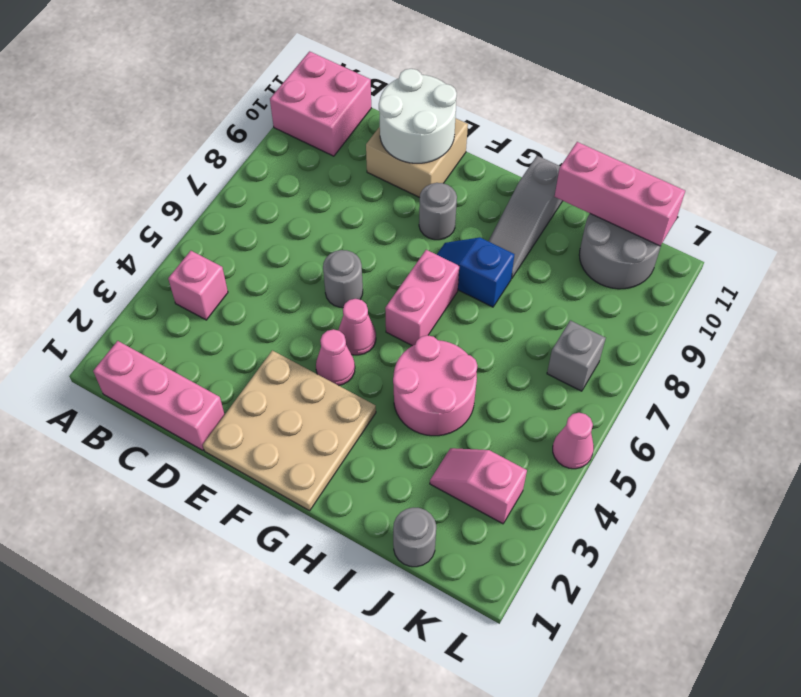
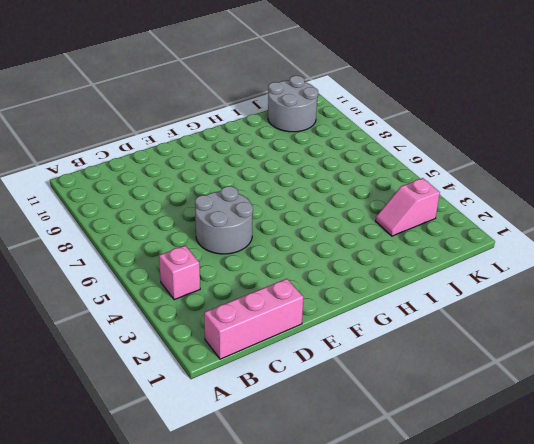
grey round brick D5:E6 level 1 -> grey round brick E6 level 1
none -> pink brick A10:B11 level 1
none -> tan brick D10:E11 level 1
none -> tan plate E1:G3 level 1

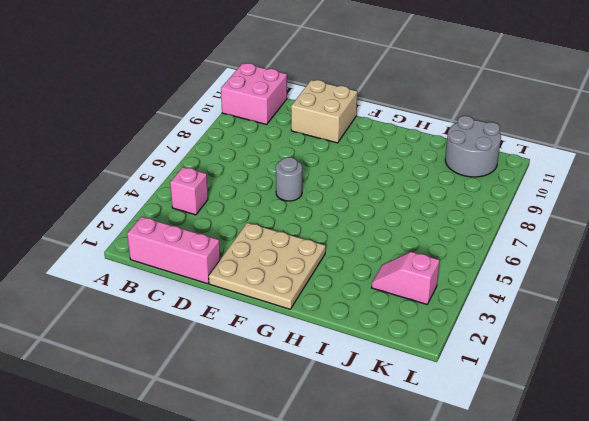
none -> pink cone F4 level 1
none -> pink cone F5 level 1
none -> grey round brick F9 level 1

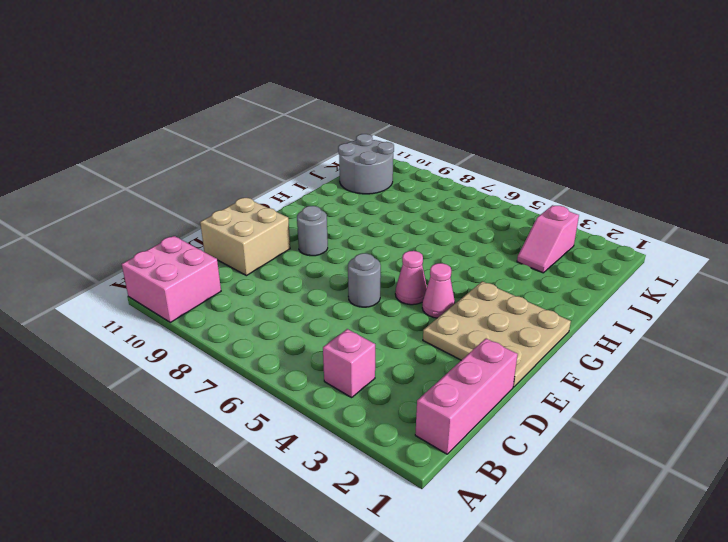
none -> pink brick G6:G7 level 1
none -> blue slope G8:H8 level 1 top H
none -> pink round brick H4:I5 level 1

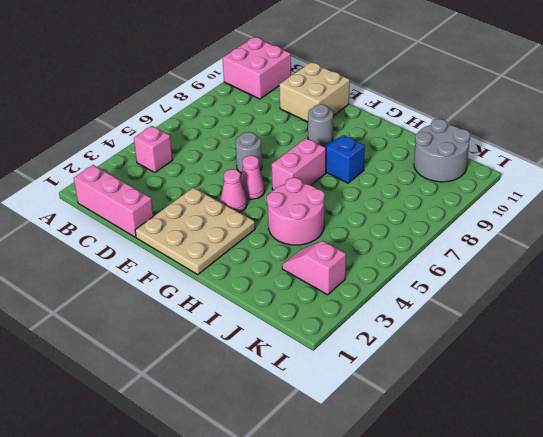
none -> grey slope H9:H11 level 1 top 11
none -> grey round brick J1 level 1
none -> grey brick K7 level 1

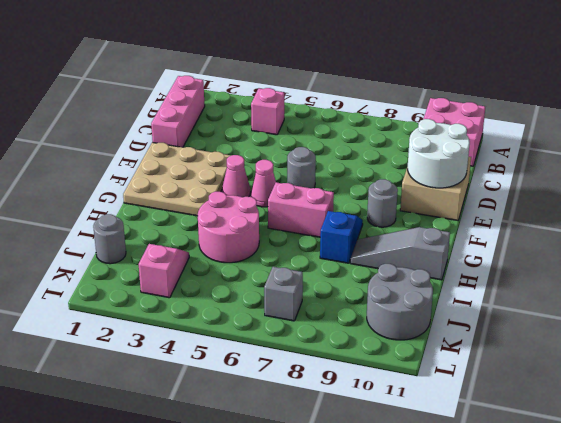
none -> pink cone L5 level 1
none -> pink brick I11:K11 level 2

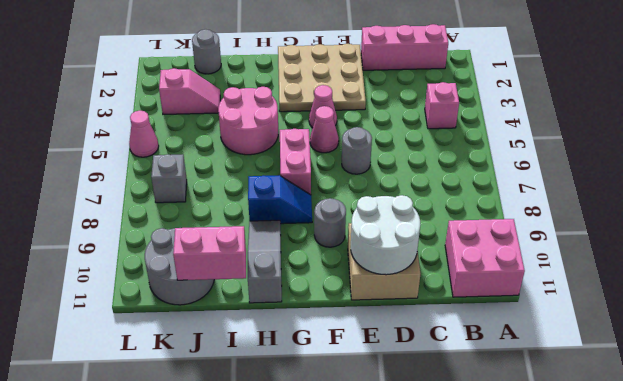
pink brick I11:J11 level 2 -> pink brick I11:K11 level 2

